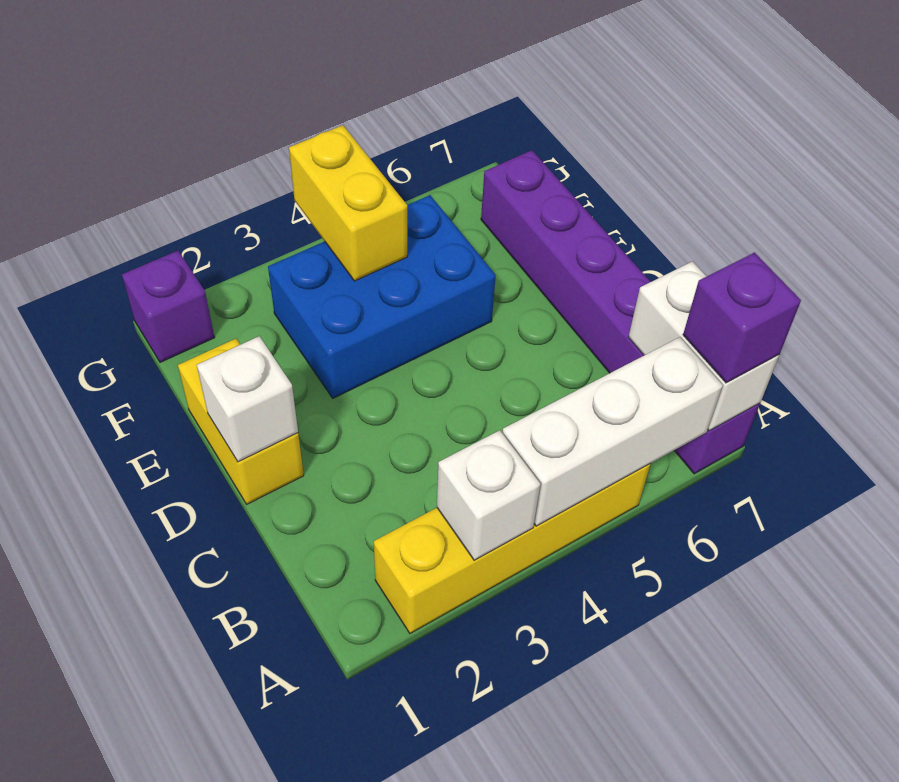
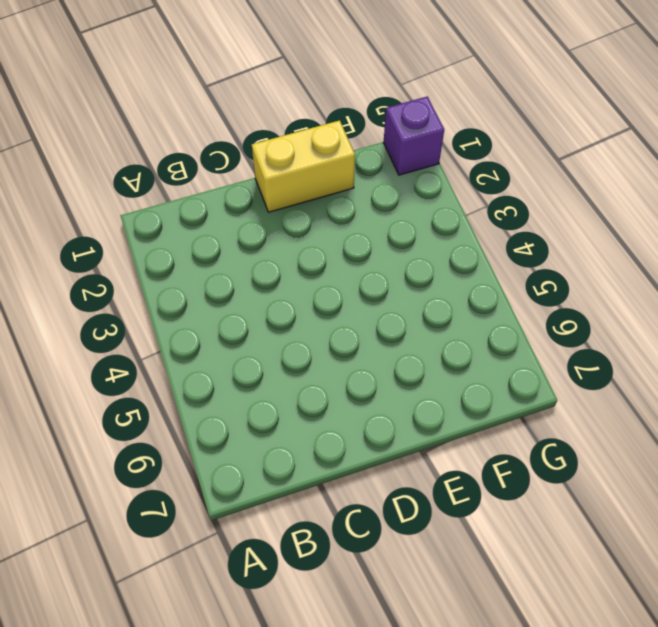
none -> yellow brick A2:A5 level 1
none -> purple brick A7:F7 level 1

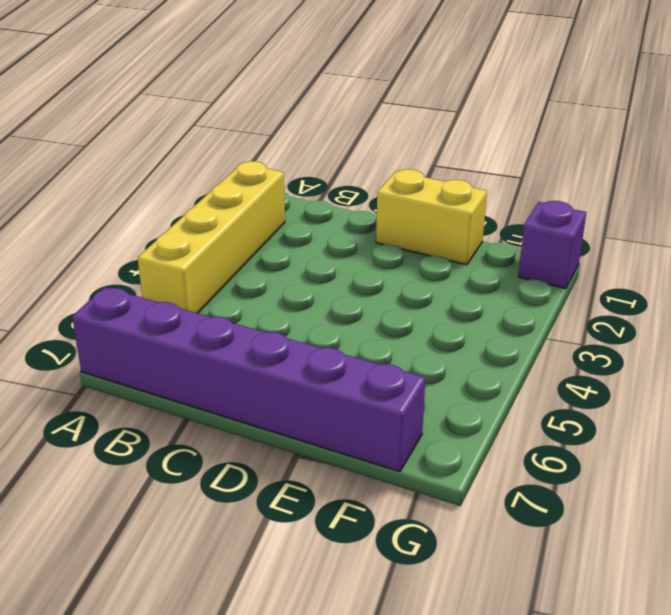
none -> blue brick E3:F5 level 1
none -> white brick A3 level 2

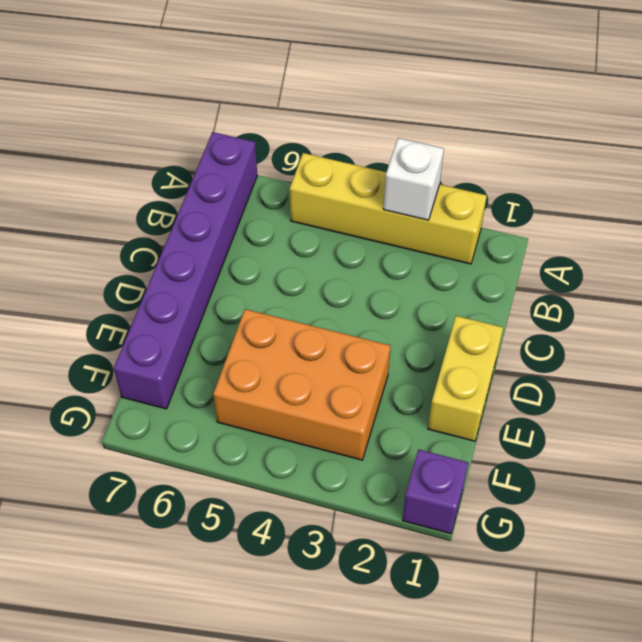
orange brick E3:F5 level 1 -> blue brick E3:F5 level 1
none -> white brick A4:A6 level 2
none -> white brick A7:B7 level 2

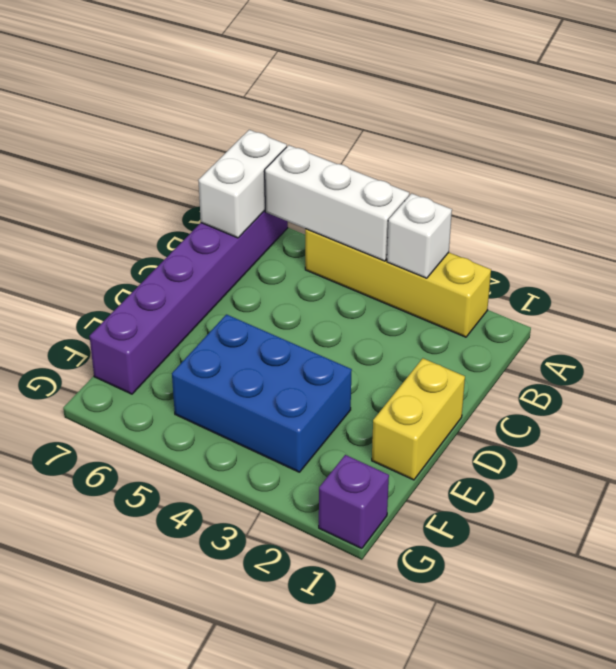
none -> white brick D1 level 2
none -> yellow brick F4:G4 level 2

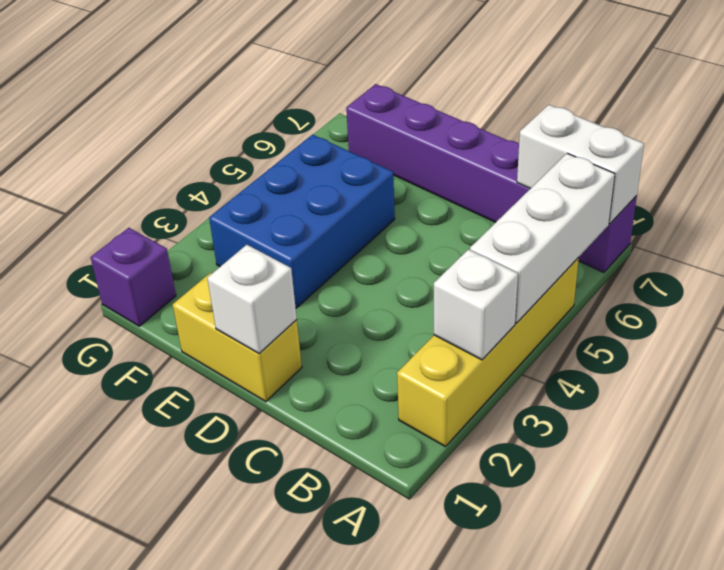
none -> yellow brick F4:G4 level 2
none -> purple brick A7 level 3

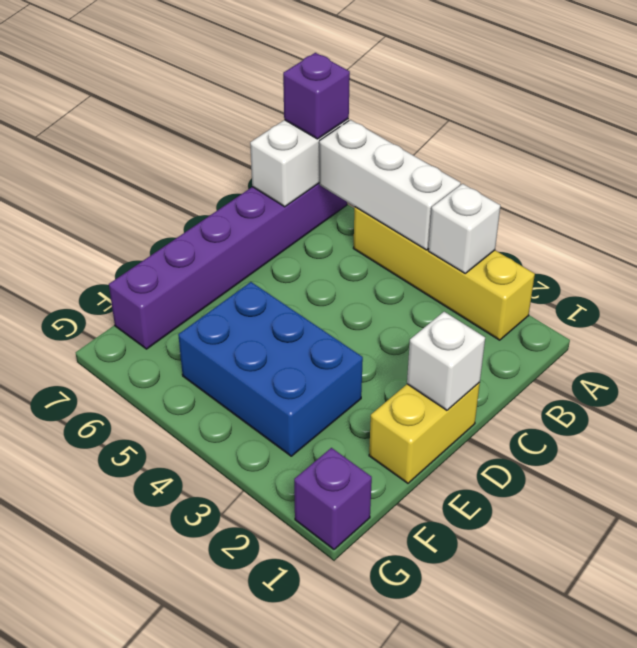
none -> yellow brick F4:G4 level 2

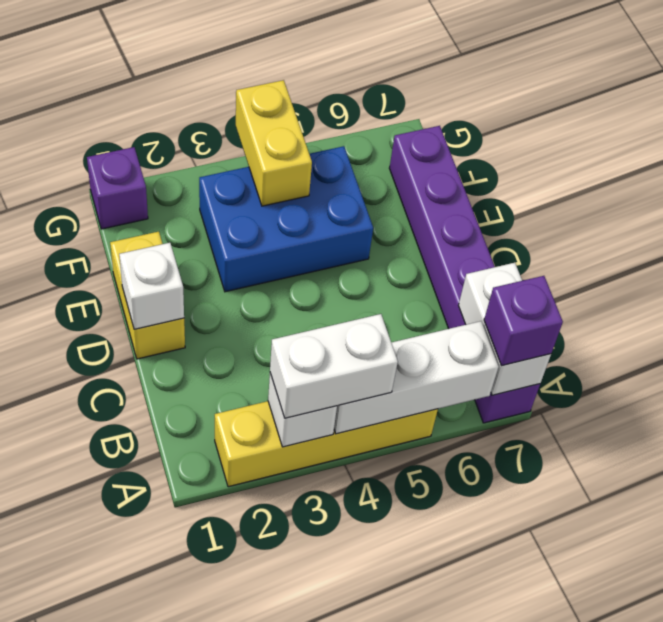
white brick A3:A4 level 3 -> none

